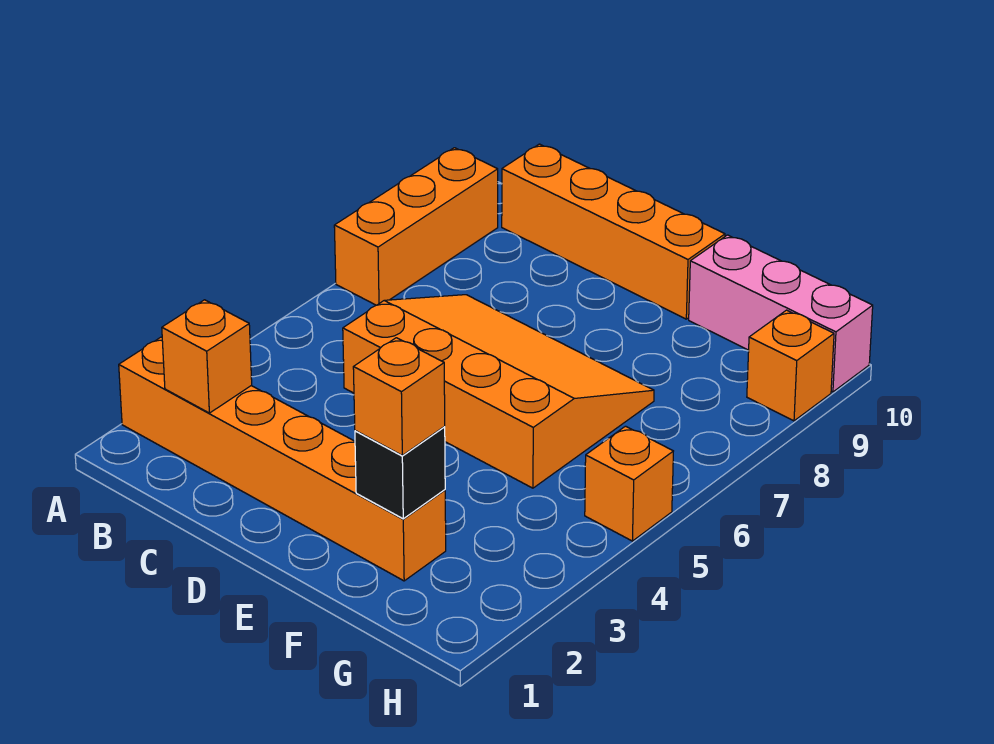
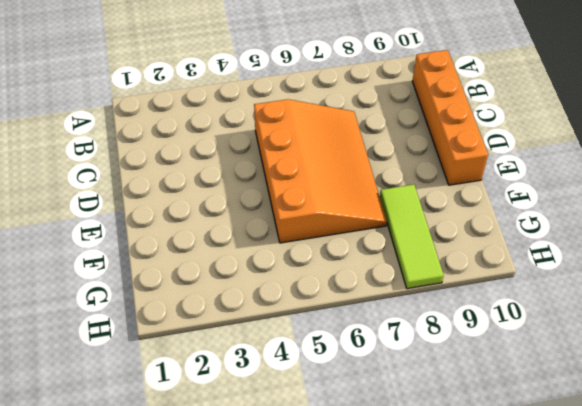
lime tile F8:H8 level 1 -> none
none -> orange brick A2:F2 level 1
none -> orange brick A7:A9 level 1

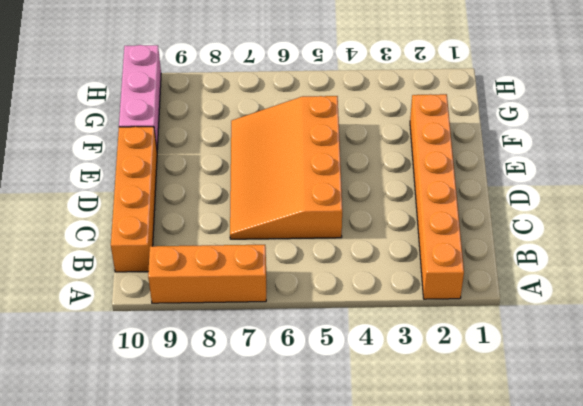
none -> orange brick H5 level 1
none -> orange brick H9 level 1

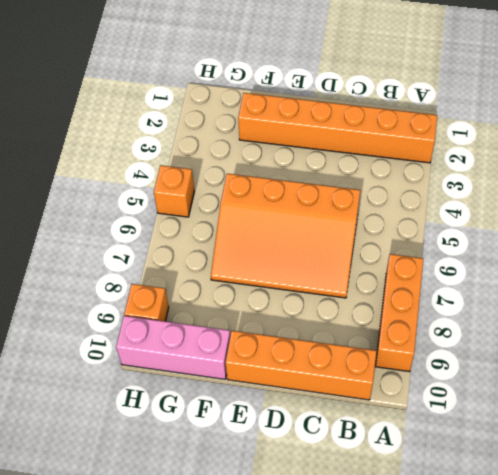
none -> orange brick B2 level 2
none -> black brick F2 level 2

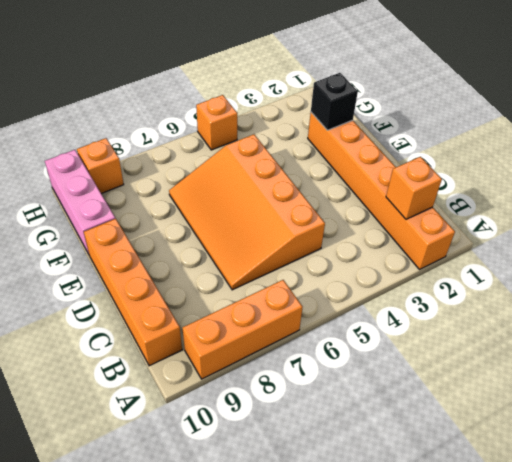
none -> orange brick F2 level 3

